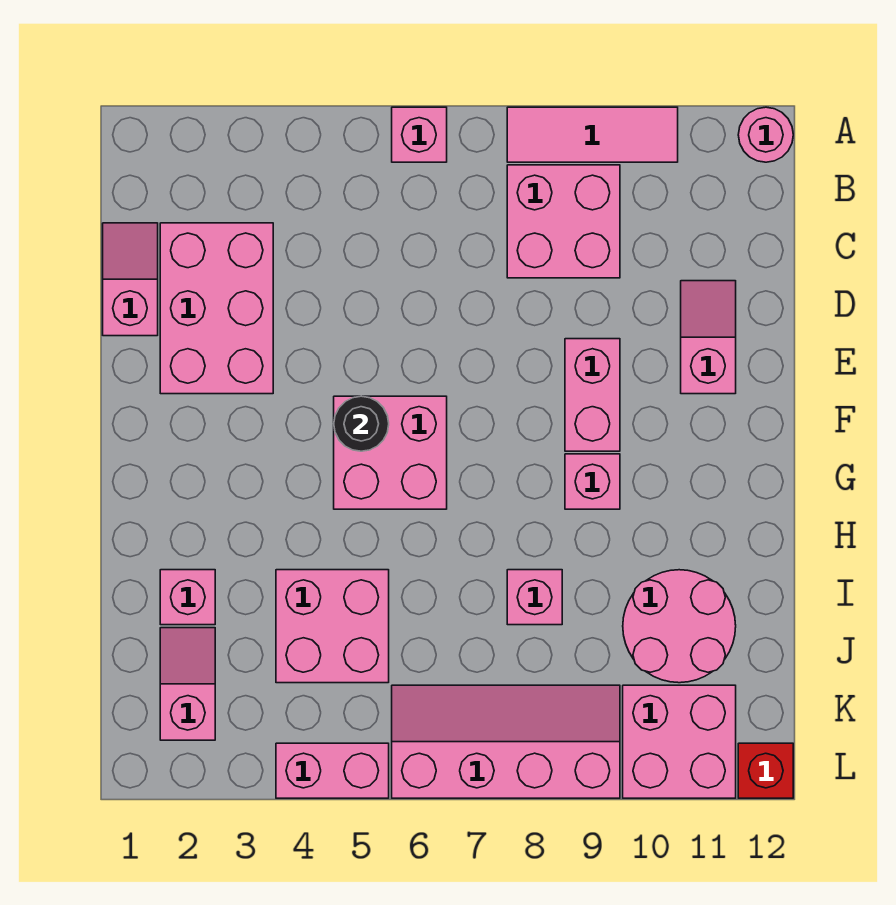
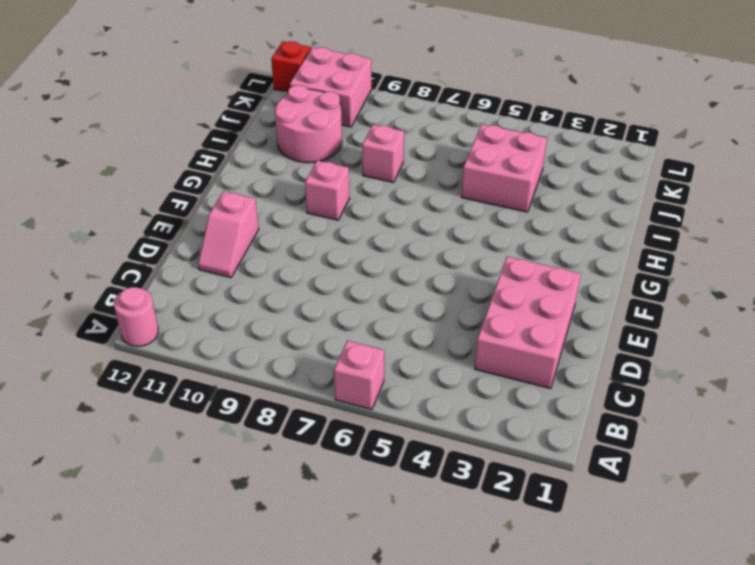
none -> pink tile A8:A10 level 1
none -> pink brick B8:C9 level 1
none -> pink slope C1:D1 level 1 top D

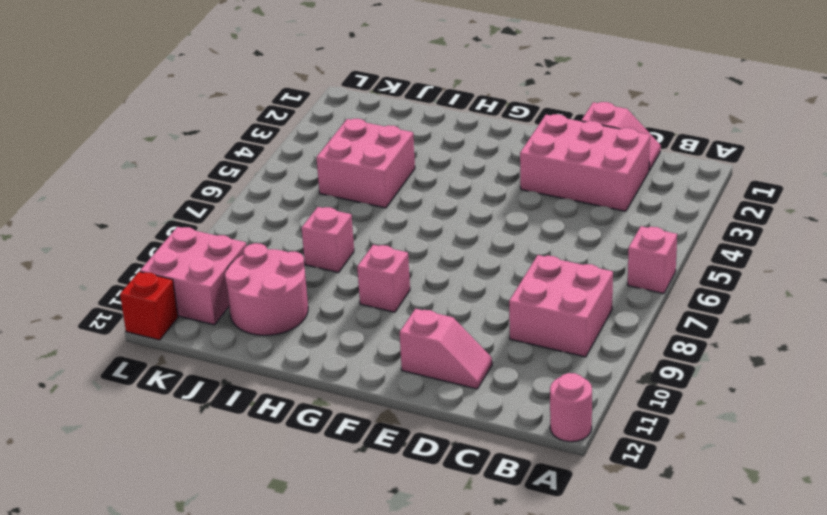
none -> pink tile A8:A10 level 1
none -> pink brick E9:F9 level 1
none -> pink brick F5:G6 level 1

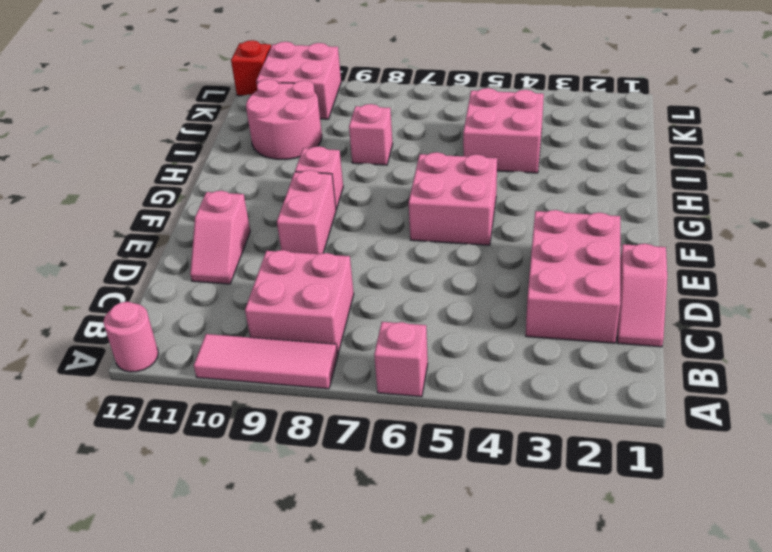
none -> pink brick I2 level 1
none -> pink slope J2:K2 level 1 top K
none -> pink slope K6:L9 level 1 top L

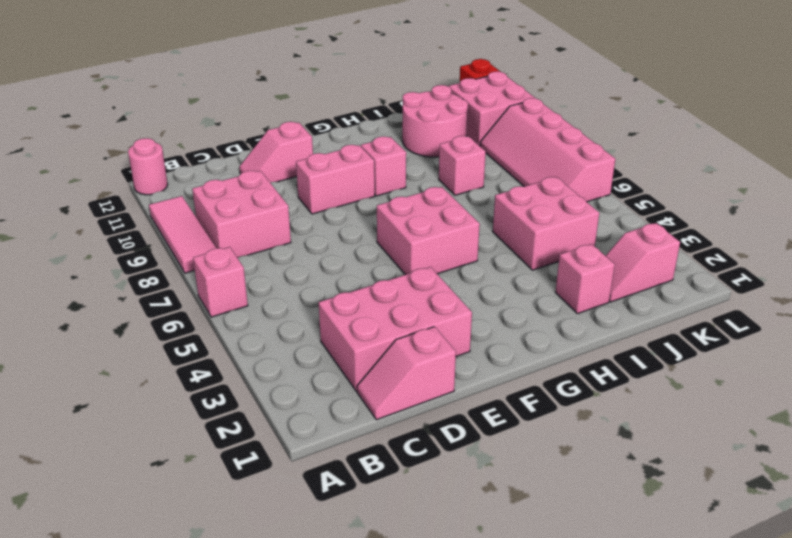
none -> pink brick L4:L5 level 1
none -> black round brick F5 level 2

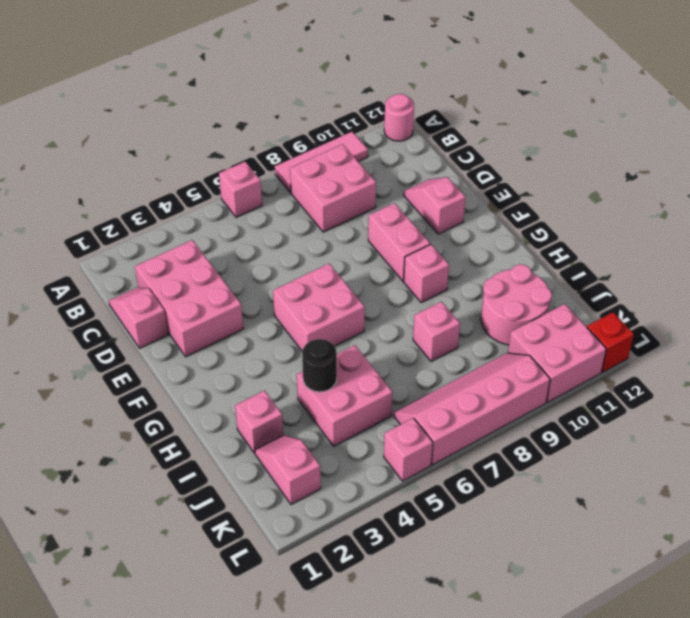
black round brick I4 level 2 -> black round brick F5 level 2
pink brick L5 level 1 -> pink brick L4:L5 level 1

